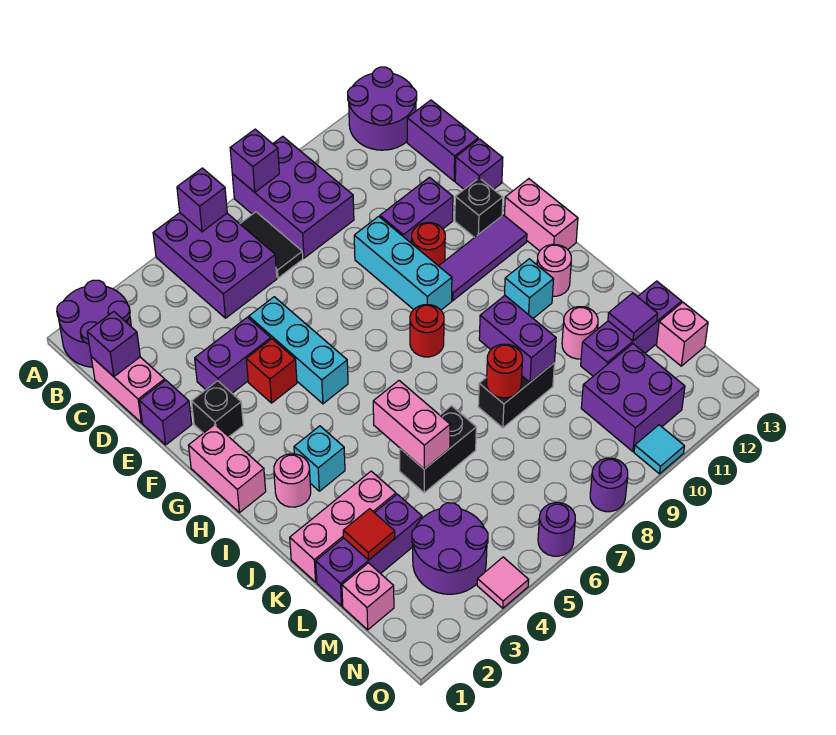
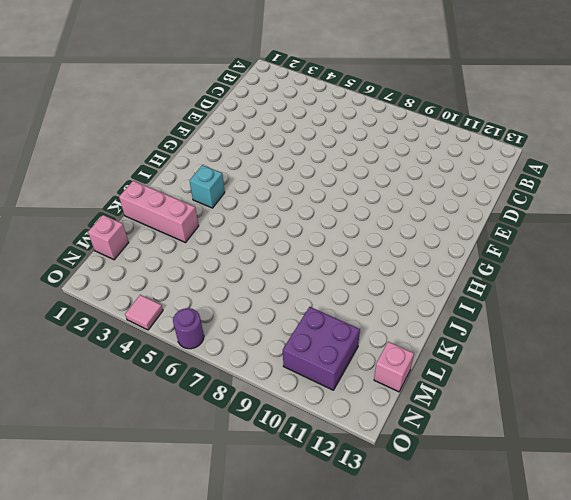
none -> purple round brick A1:B2 level 1
none -> purple brick A5:C6 level 1
none -> purple brick A8:C9 level 1
none -> purple round brick A12:B13 level 1

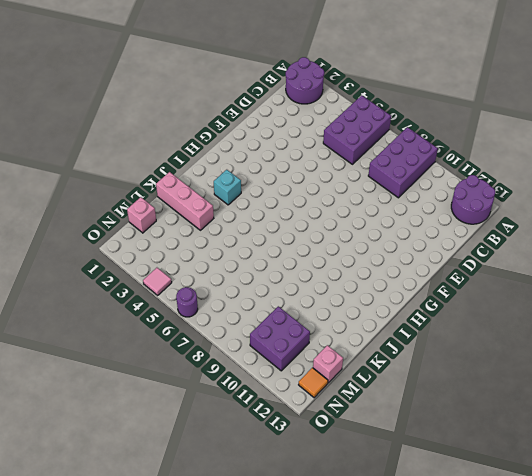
orange tile N13 level 1 -> none
none -> black tile B7:C7 level 1
none -> pink brick C1:D1 level 1
none -> purple brick C13:D13 level 1
none -> purple brick E1 level 1

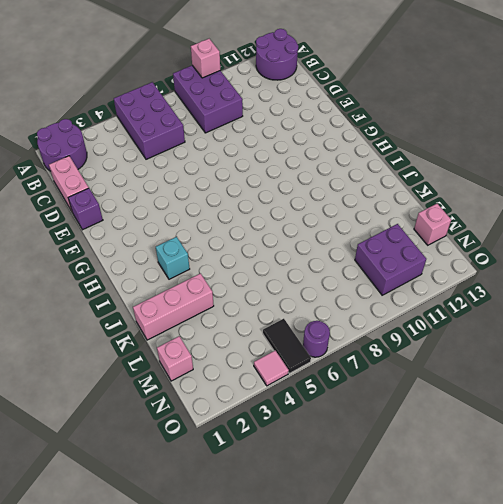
pink brick A9 level 2 -> none
black tile N5:O5 level 1 -> black tile B7:C7 level 1
none -> purple brick C13:D13 level 1
none -> purple brick E3:E4 level 1
none -> cyan brick E5:G5 level 1
none -> cyan brick E9:G9 level 1

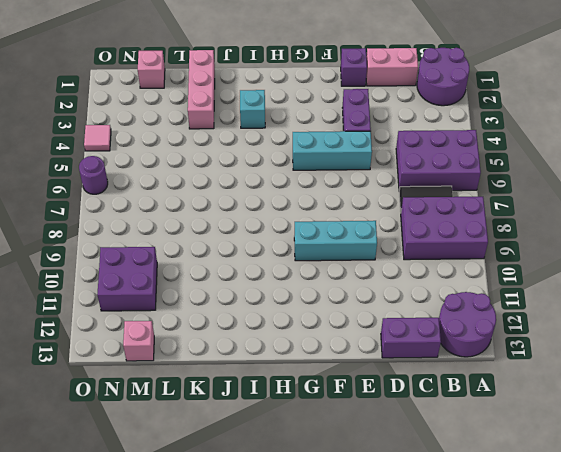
none -> purple brick E10:E11 level 1
none -> purple brick E13 level 1
none -> black brick F2 level 1
none -> red brick F4 level 1

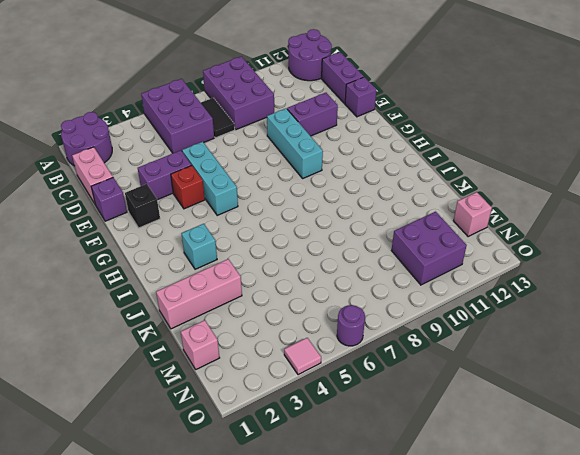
none -> red round brick F10 level 1
none -> black brick F12 level 1
none -> pink brick G1:H1 level 1
none -> purple tile G10:G12 level 1

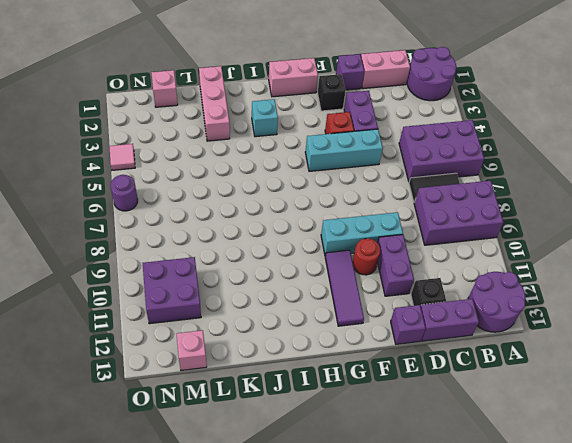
black brick D12 level 1 -> black brick F12 level 1
none -> pink brick G13:H13 level 1
none -> red round brick H8 level 1
none -> pink round brick I2 level 1
none -> cyan brick I11 level 1

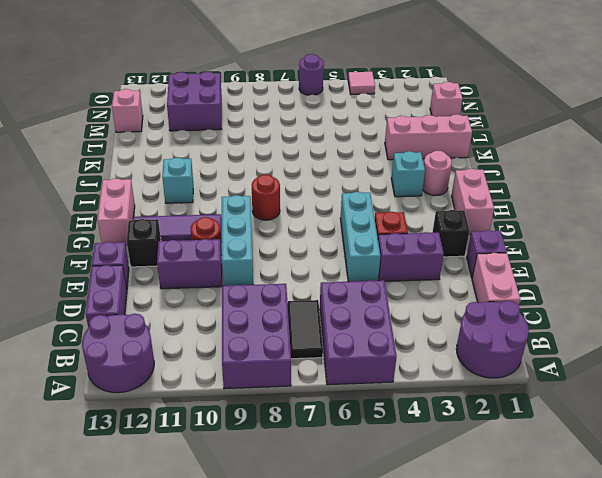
none -> pink round brick I12 level 1
none -> black brick K5:K6 level 1
none -> black brick K8:K9 level 1
none -> pink round brick K11 level 1

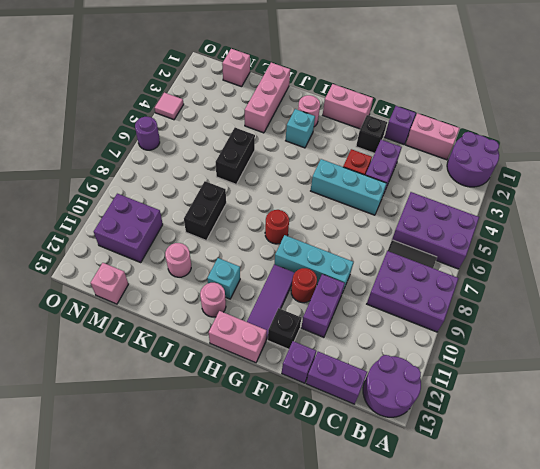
none -> purple brick L1:L3 level 1
none -> purple brick L11:L13 level 1
none -> purple round brick M3:N4 level 1
none -> purple round brick O8 level 1

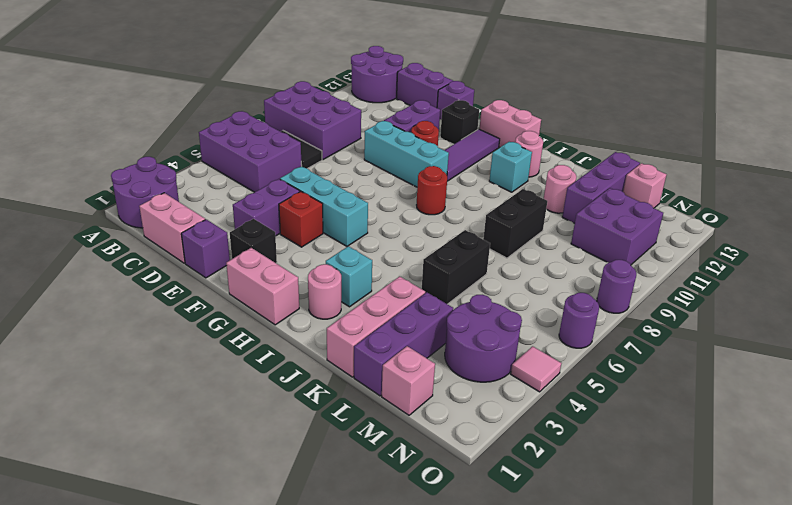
none -> cyan tile O10 level 1
none -> purple brick A6 level 2
none -> purple brick A8 level 2
none -> purple brick C1 level 2

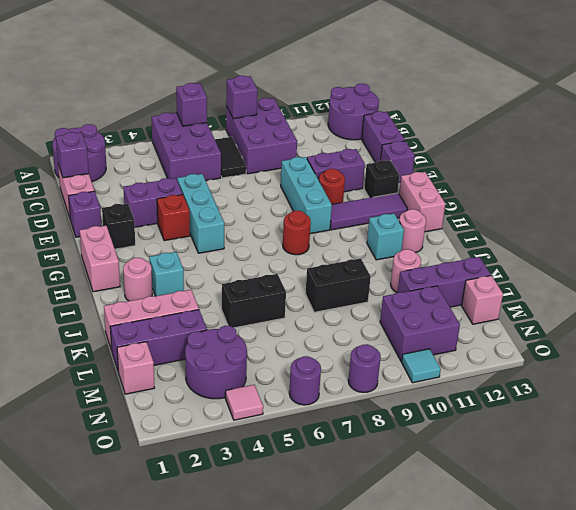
none -> pink brick J5:K5 level 2
none -> purple brick J9:K9 level 2
none -> red round brick K8 level 2
none -> red tile L2 level 2

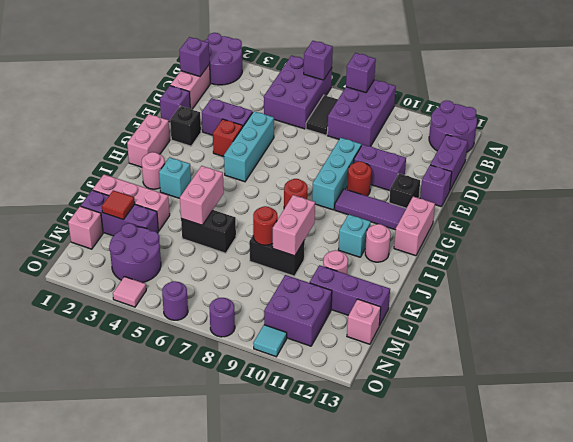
pink brick J9:K9 level 2 -> purple brick J9:K9 level 2
none -> purple tile L12 level 2

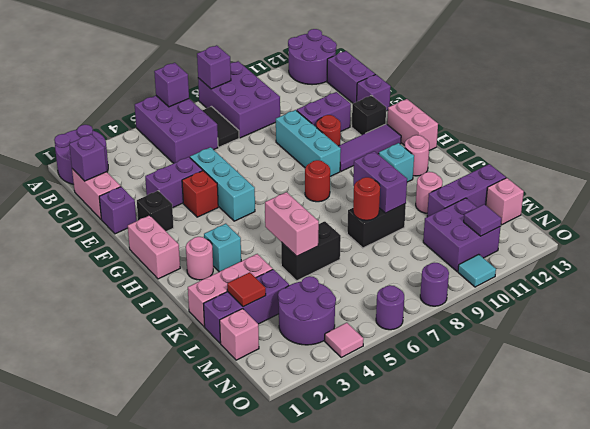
purple tile N11 level 2 -> purple tile L12 level 2

